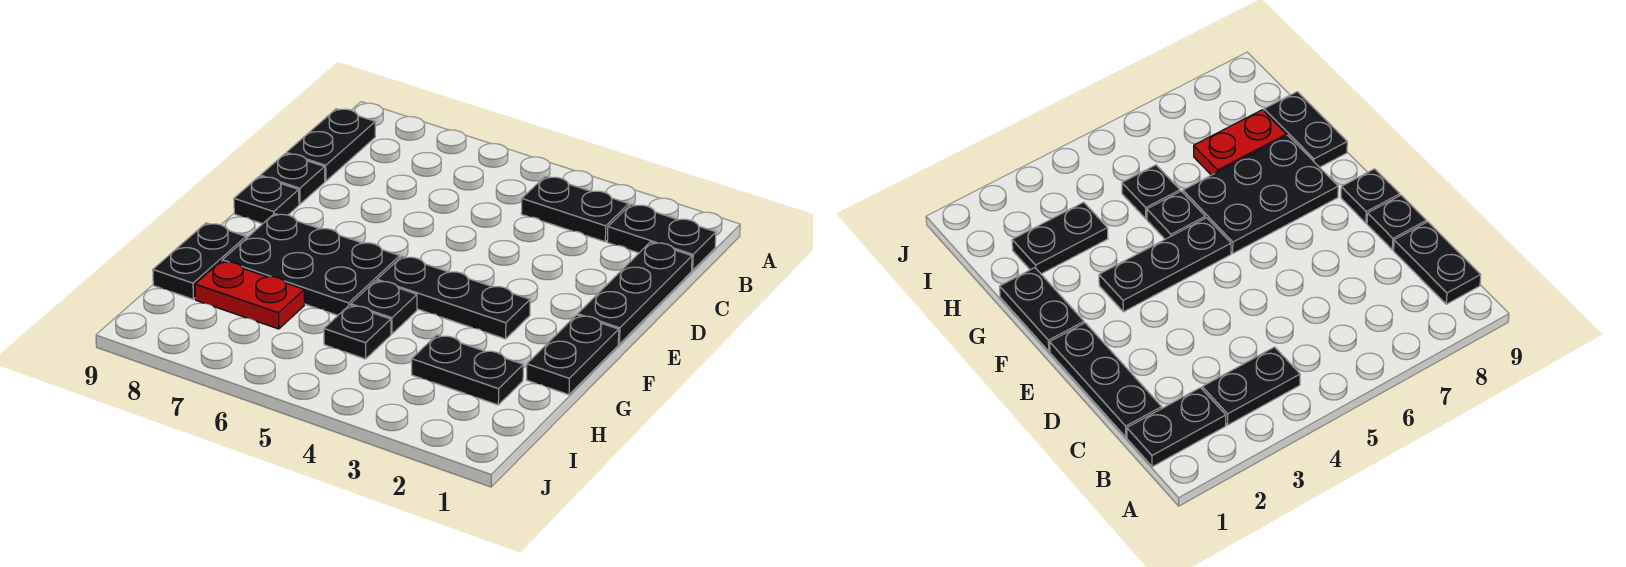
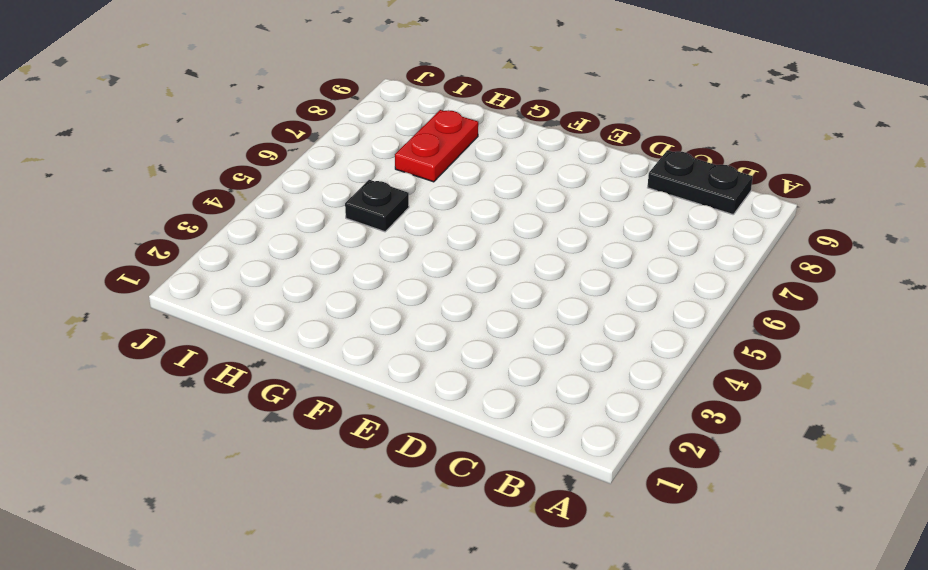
none -> black plate B1:B2 level 1
none -> black plate B3:B4 level 1
none -> black plate C1:E1 level 1

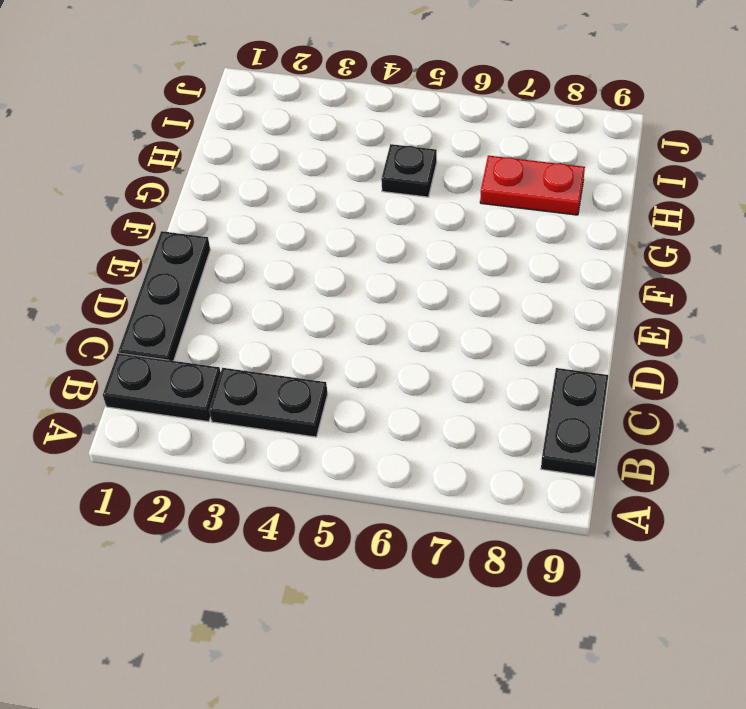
none -> black plate D9 level 1
none -> black plate E9 level 1
none -> black plate F1:G1 level 1

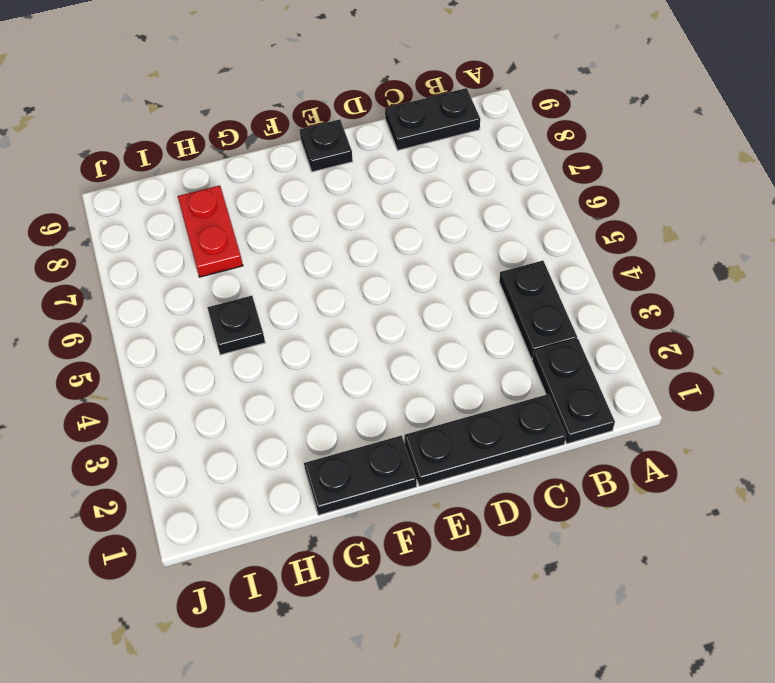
none -> black plate D9 level 1
none -> black plate F3:F5 level 1
none -> black plate F6:G8 level 1

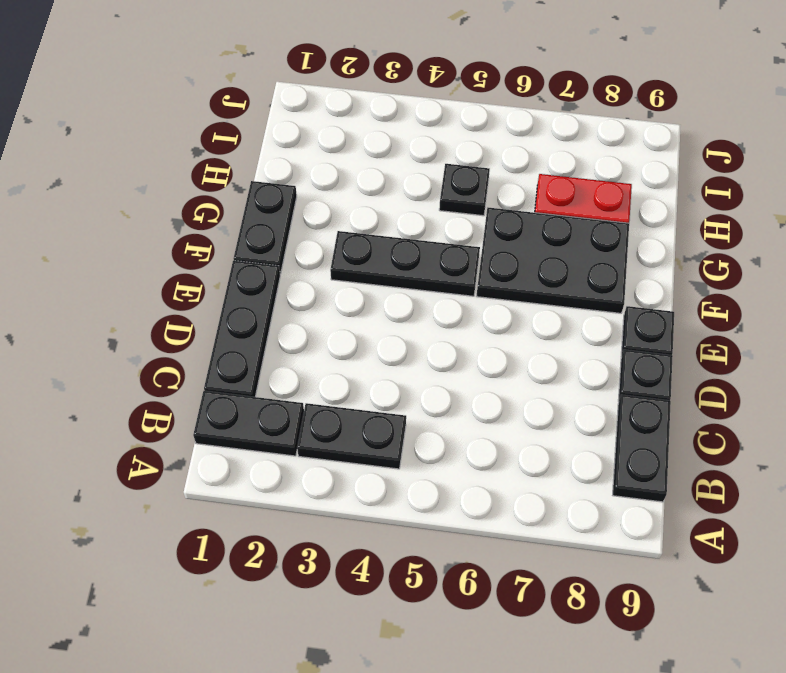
none -> black plate G5 level 1
none -> black plate G9:H9 level 1
none -> black plate H2:H3 level 1

